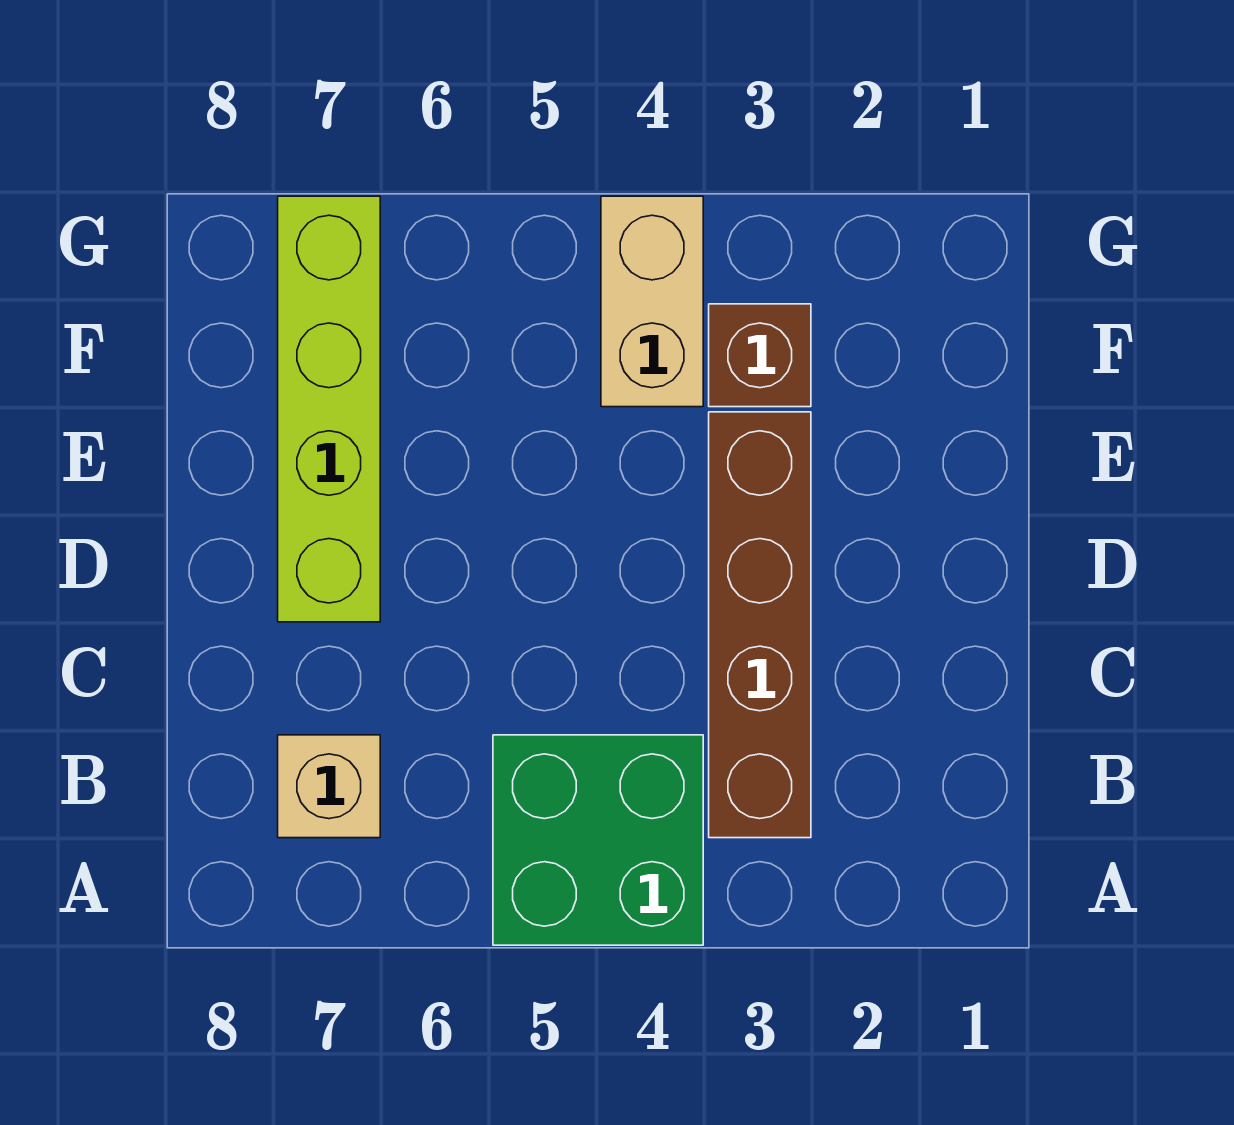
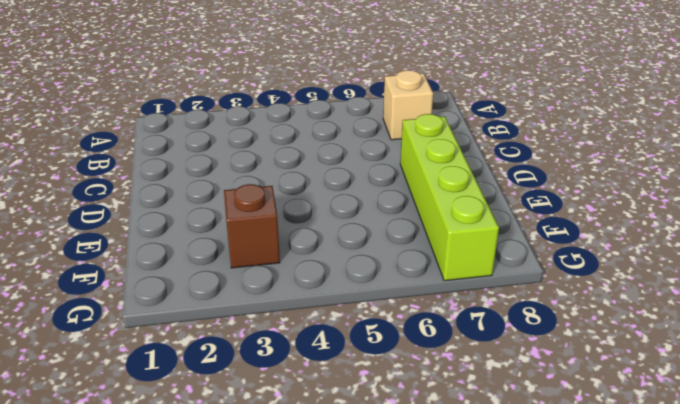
none -> green brick A4:B5 level 1
none -> brown brick B3:E3 level 1

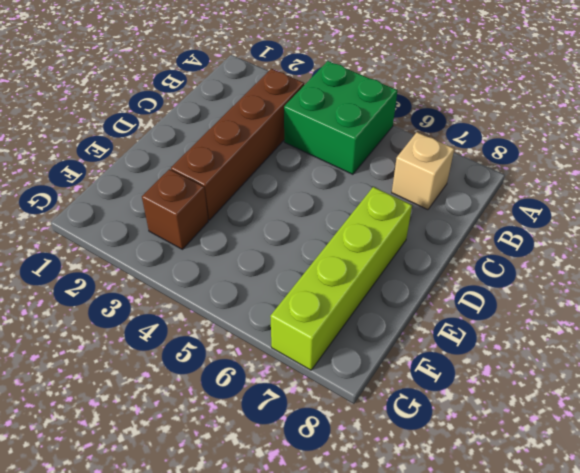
none -> tan brick F4:G4 level 1

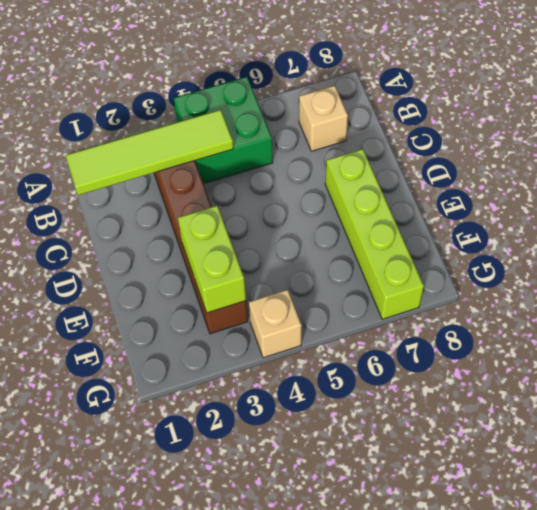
lime tile B1:B4 level 2 -> none
lime brick E3:F3 level 2 -> none
tan brick G4 level 1 -> tan brick F4:G4 level 1

